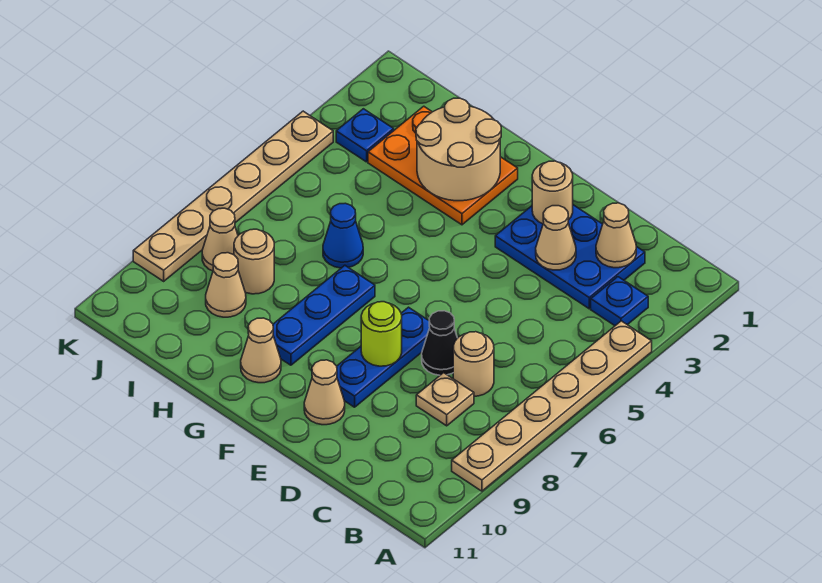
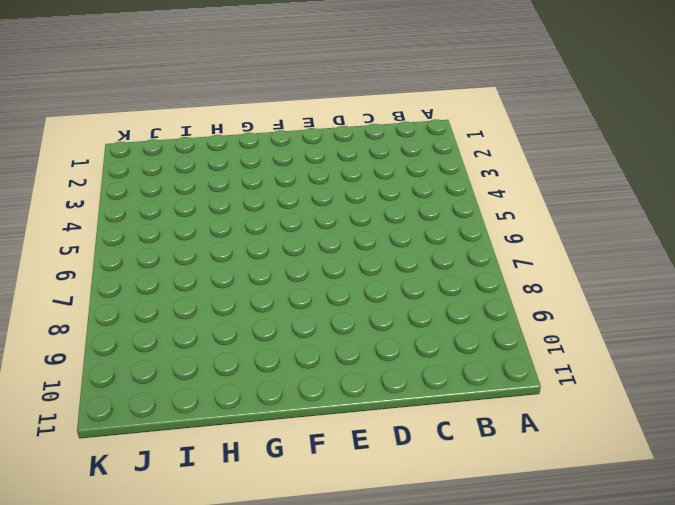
none -> tan plate A4:A9 level 1
none -> blue plate B3 level 1
none -> blue plate C2:E3 level 1

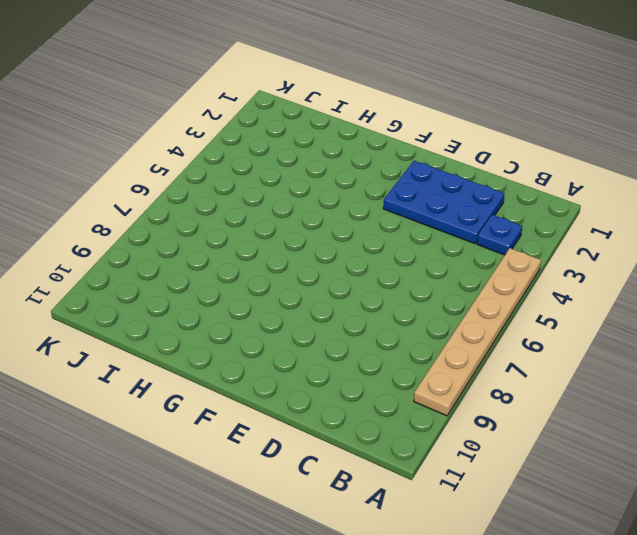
none -> tan round brick C7 level 1
none -> tan plate C8 level 1
none -> black cone D7 level 1

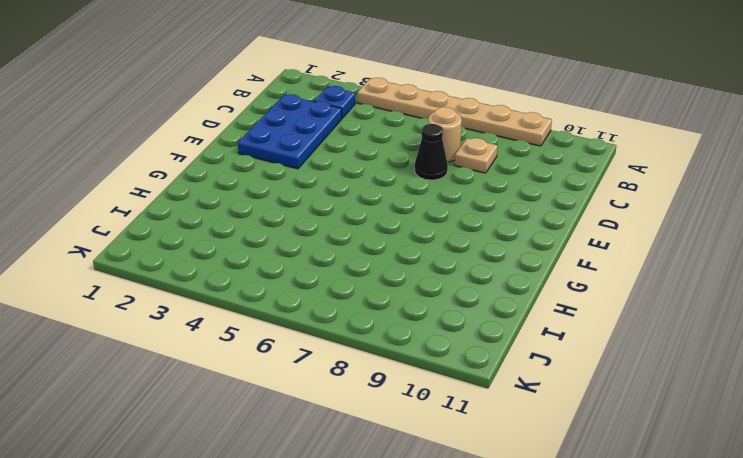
none -> blue plate E7:E9 level 1
none -> tan cone E10 level 1
none -> orange plate G2:I3 level 1

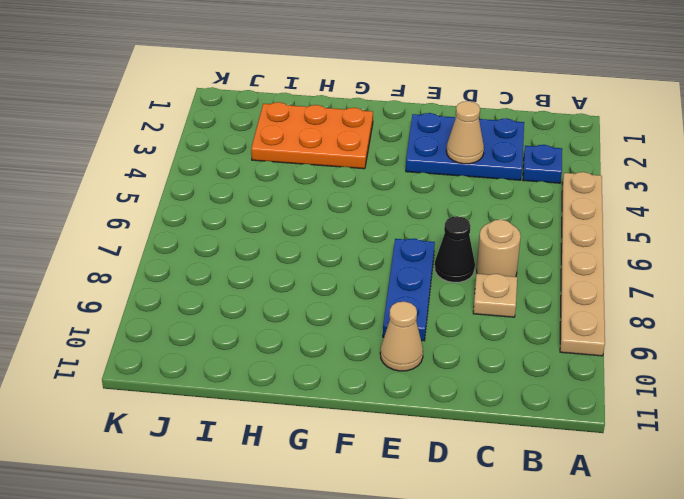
none -> blue plate G7:G9 level 1
none -> tan cone G10 level 1
none -> blue cone H6 level 1

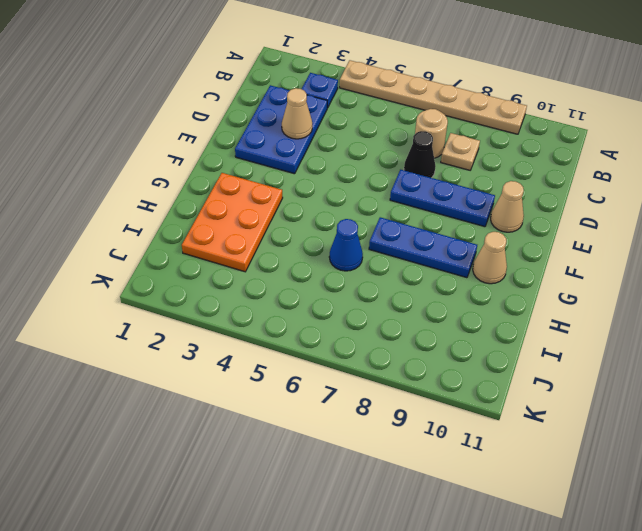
none -> tan round brick I8 level 1
none -> tan cone I9 level 1
none -> blue plate J3 level 1

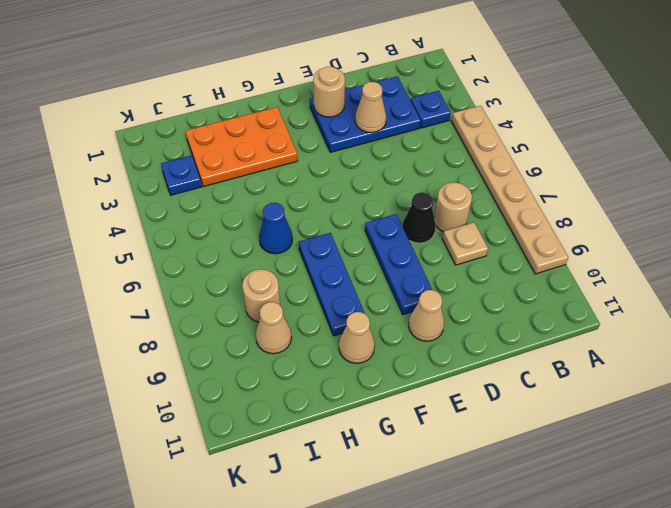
none -> tan cone J8 level 1
none -> tan plate K4:K9 level 1
none -> tan cone C2 level 2

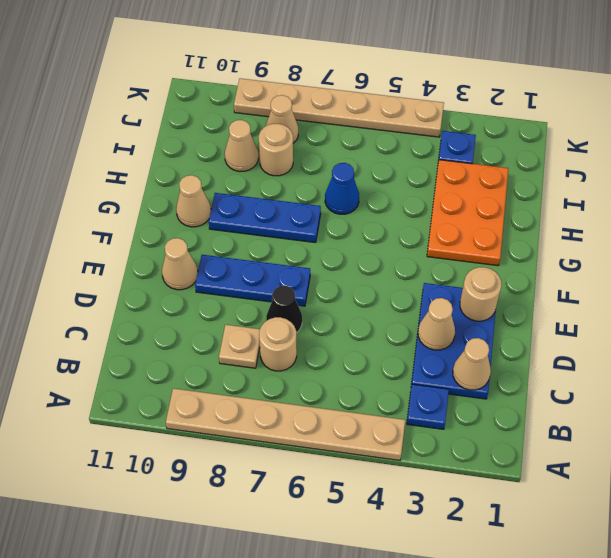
none -> lime round brick E8 level 2
none -> tan round brick G2:H3 level 2

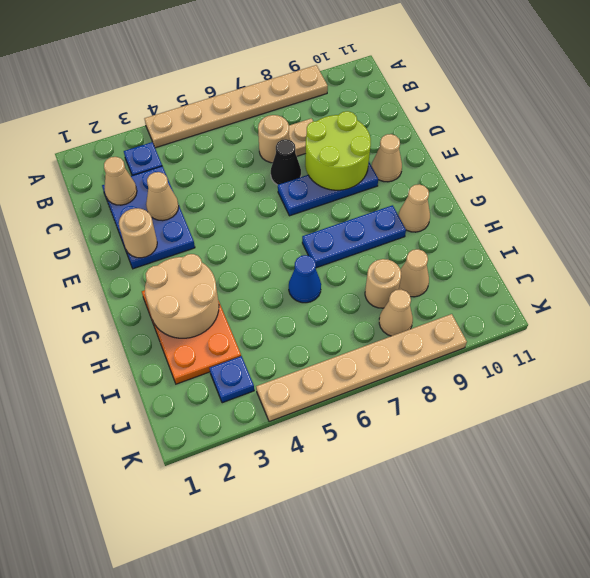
lime round brick D8:E9 level 2 -> lime round brick E8 level 2

